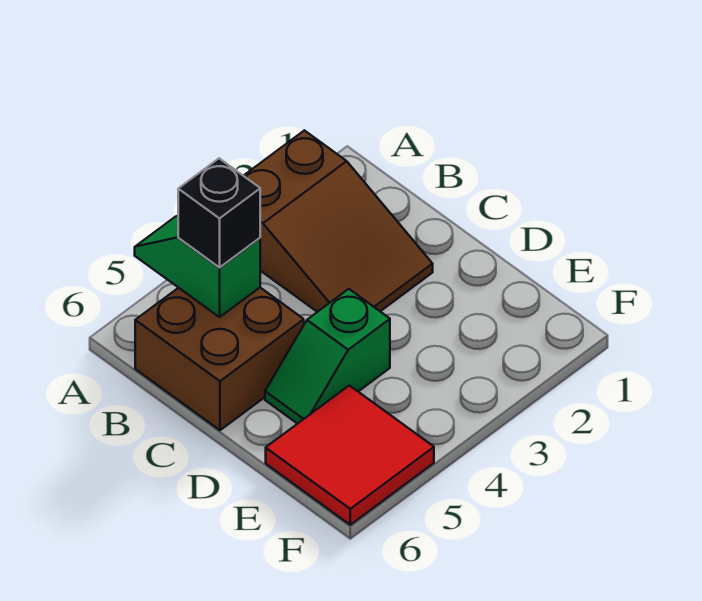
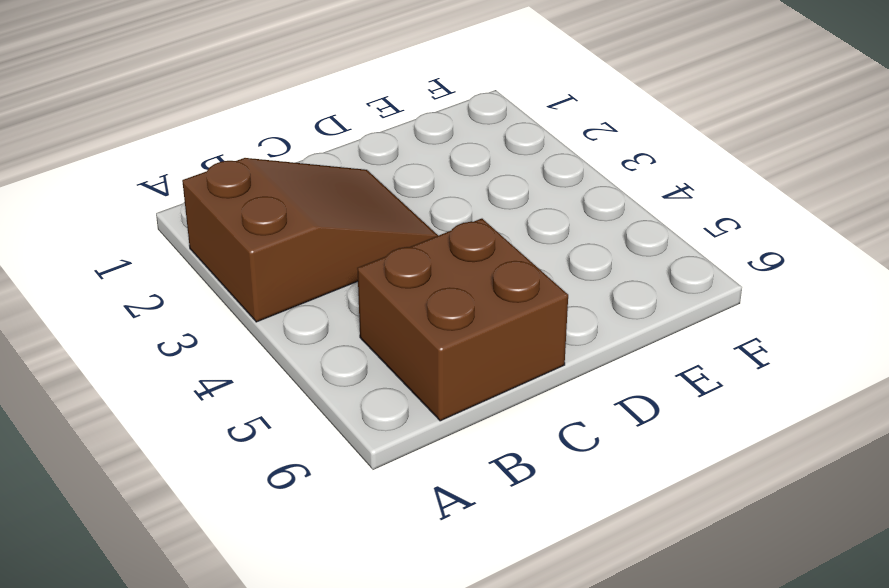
none -> green slope D4:D5 level 1 top 4
none -> red tile E5:F6 level 1

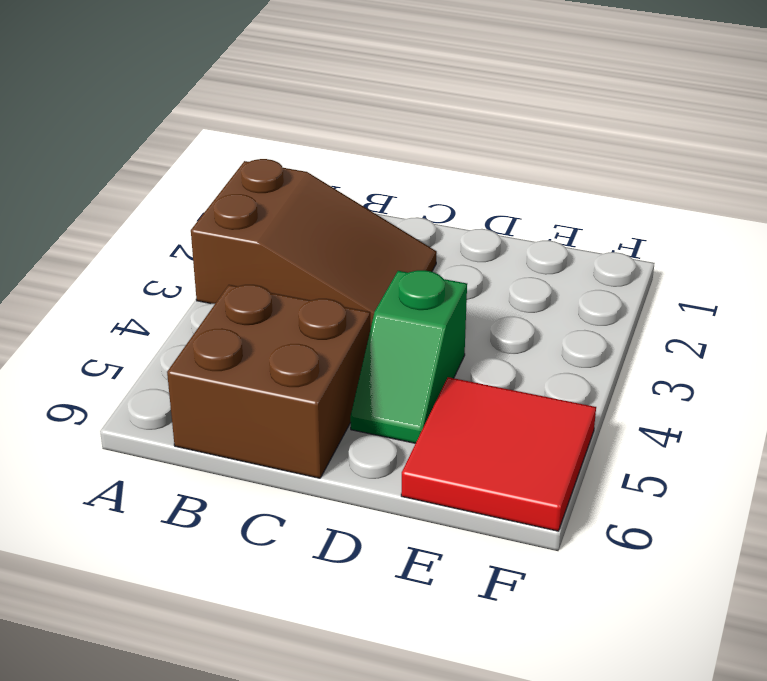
none -> green slope A5:B5 level 2 top B
none -> black brick B5 level 3

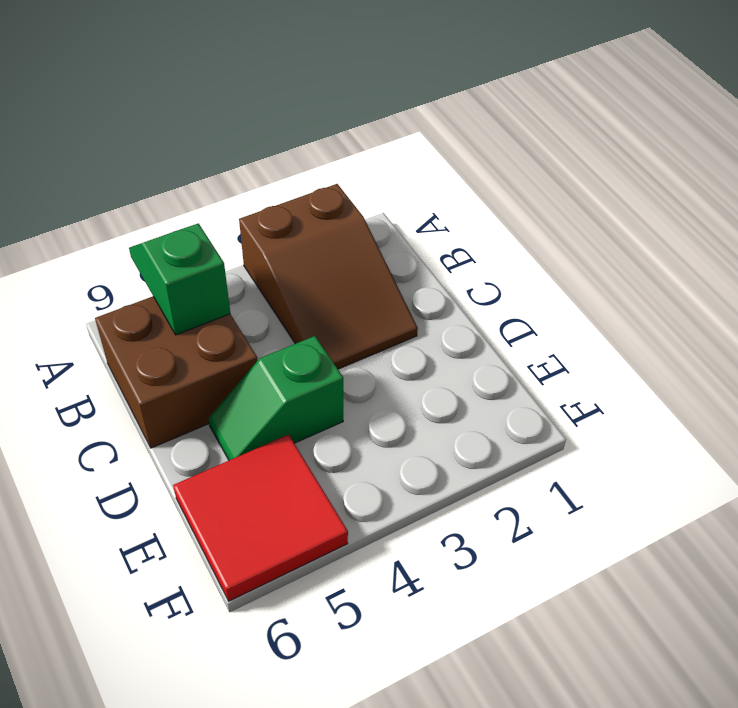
none -> black brick B5 level 3

